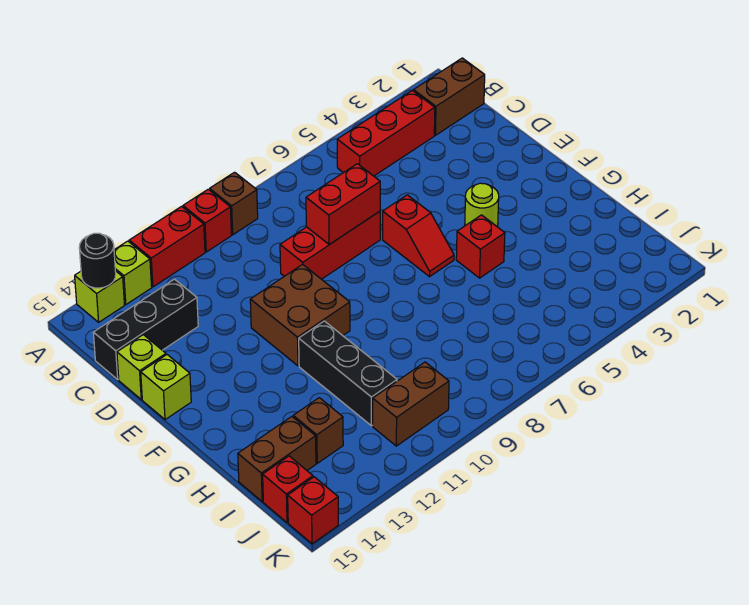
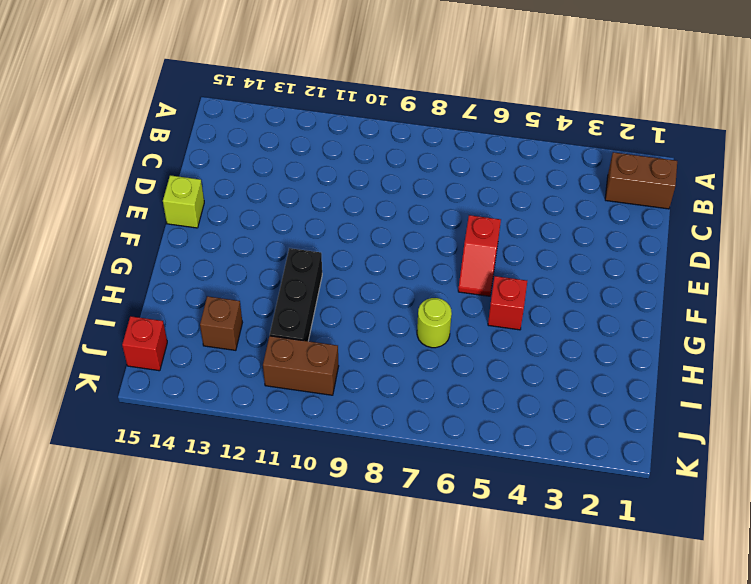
lime round brick H7 level 1 -> lime round brick F4 level 1
none -> brown brick A9 level 1
none -> red brick A10 level 1
none -> red brick A11:A12 level 1

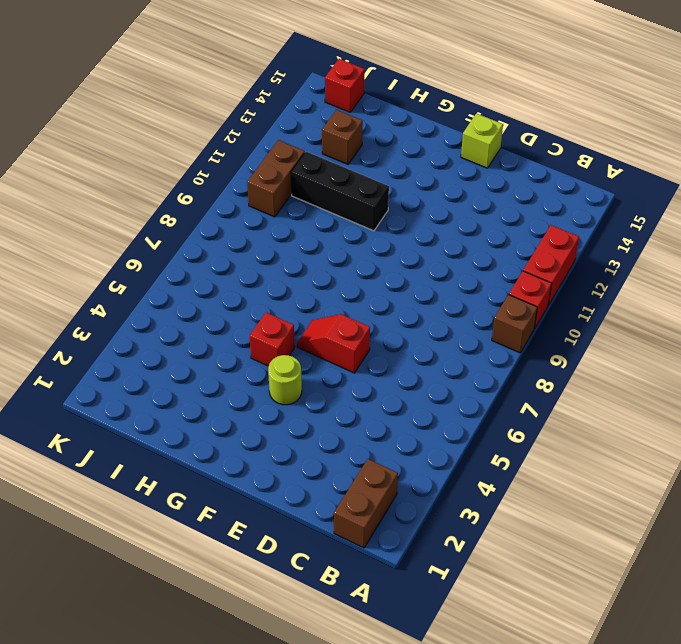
none -> lime brick A13 level 1
none -> lime brick A14 level 1
none -> red brick B3:B5 level 1

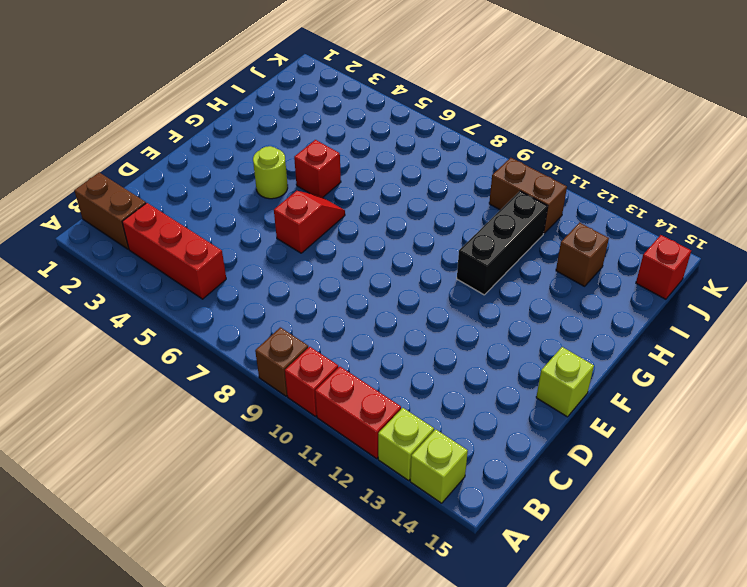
none -> black brick C13:C15 level 1
none -> red brick D7:D9 level 1
none -> lime brick D15 level 1

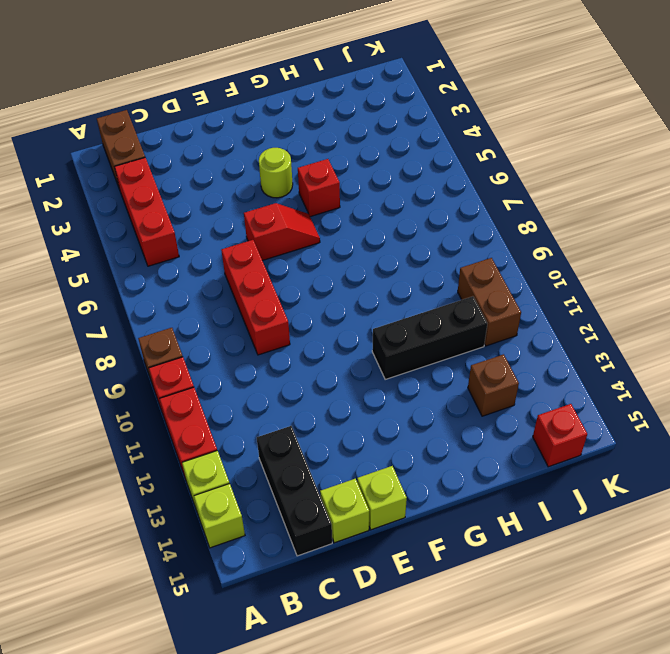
none -> brown brick E10:F11 level 1
none -> brown brick I14:I15 level 1
none -> red brick K15 level 1

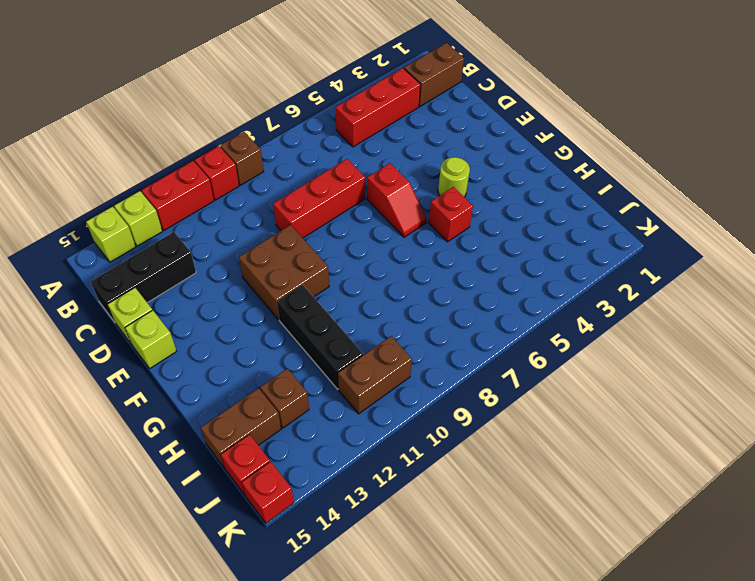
none -> black round brick A14 level 2
none -> red brick D7:D8 level 2

